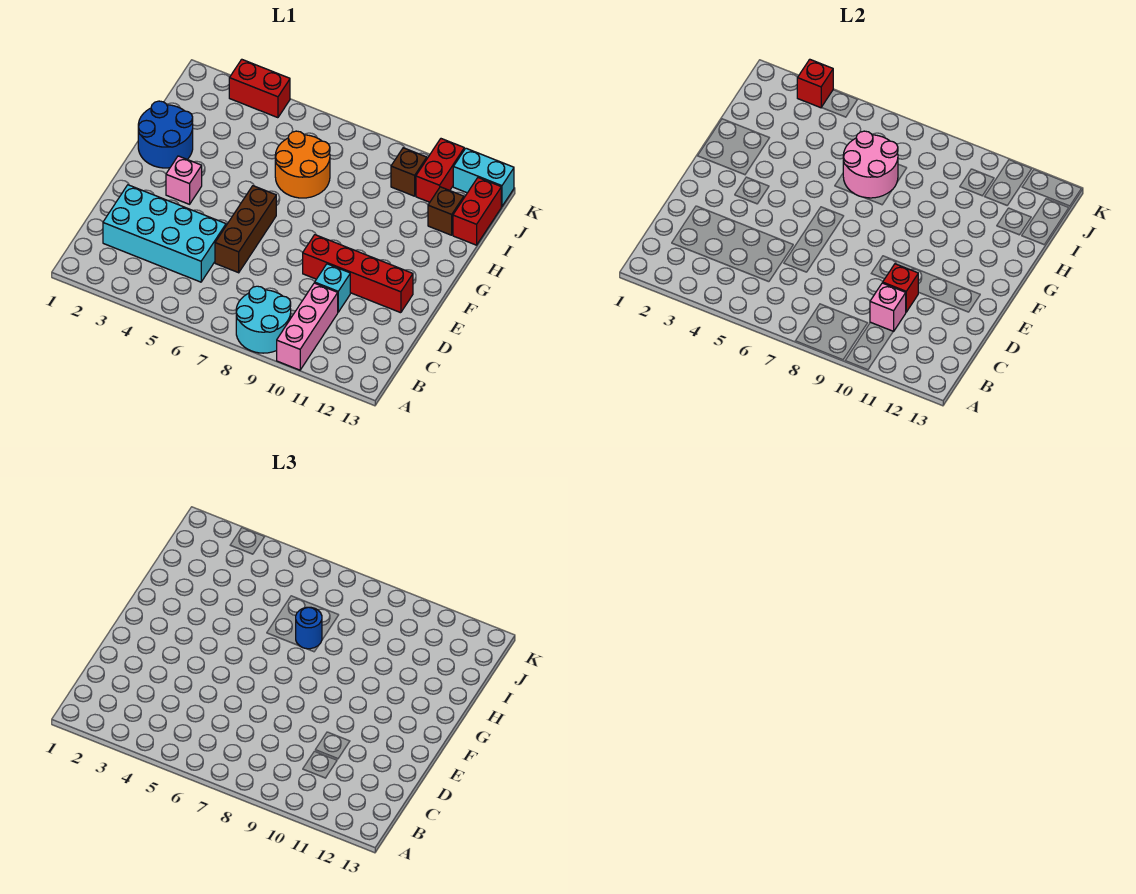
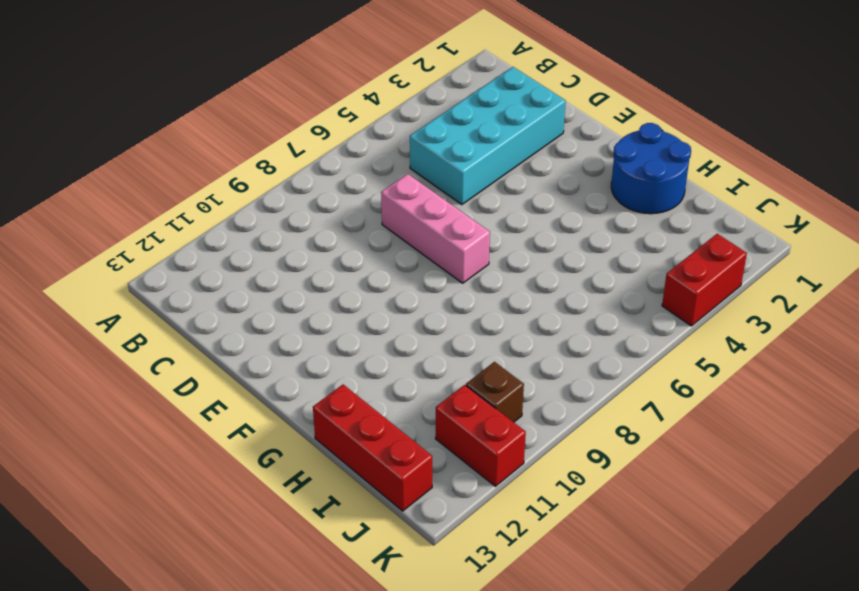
pink brick D7:F7 level 1 -> pink brick A10:C10 level 1
red brick H13:J13 level 1 -> red brick I13:J13 level 1
none -> cyan round brick A8:B9 level 1
none -> brown brick D6:F6 level 1
none -> cyan brick D10 level 1

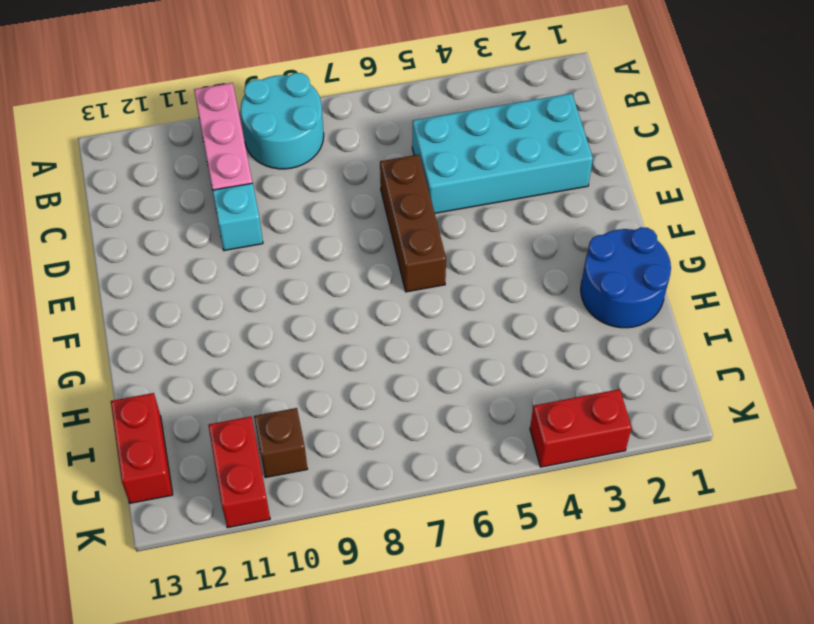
none -> red brick E9:E12 level 1
none -> pink brick F3 level 1
none -> orange round brick H6:I7 level 1

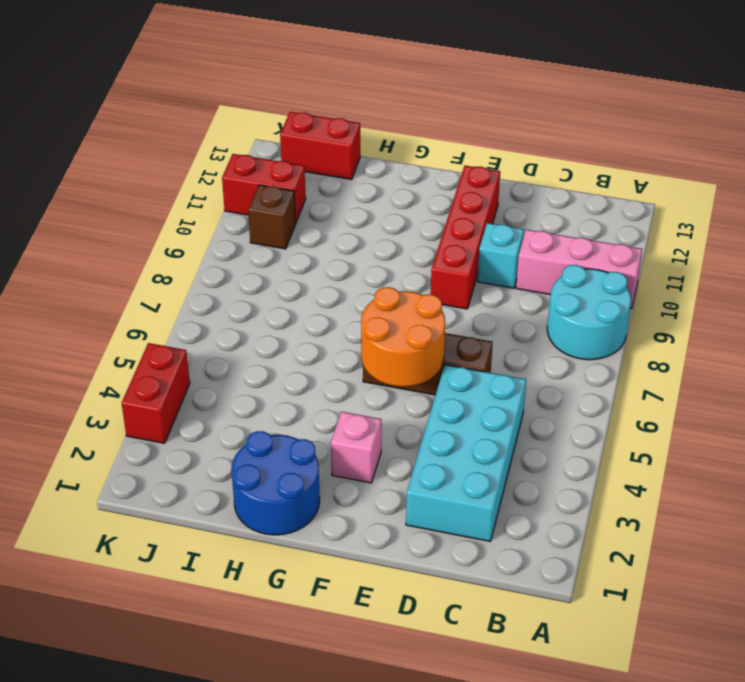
orange round brick E5:F6 level 2 -> orange round brick H6:I7 level 1
none -> brown brick I12 level 1
none -> cyan brick K12:K13 level 1
none -> pink brick C10 level 2

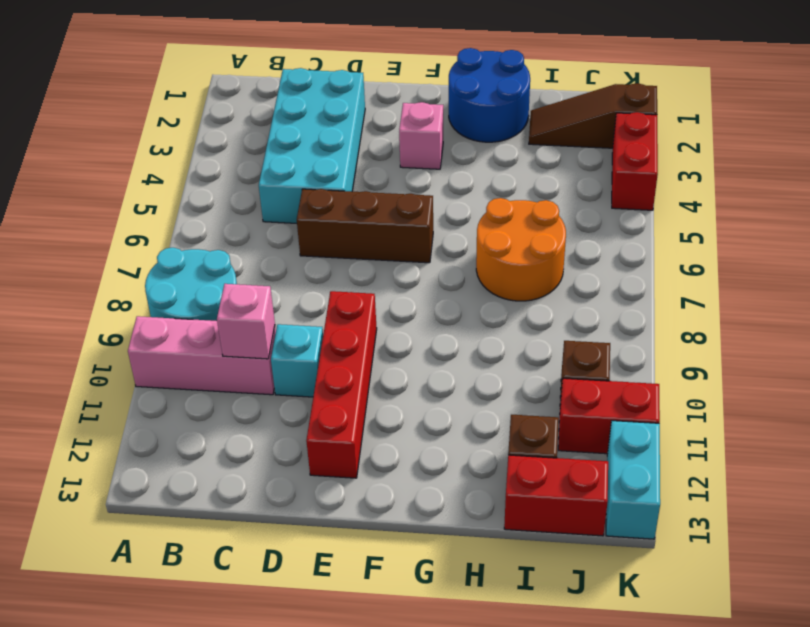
brown slope I2:K2 level 1 top K -> none
none -> red brick D10 level 2
none -> pink round brick H6:I7 level 2
none -> red brick K3 level 2

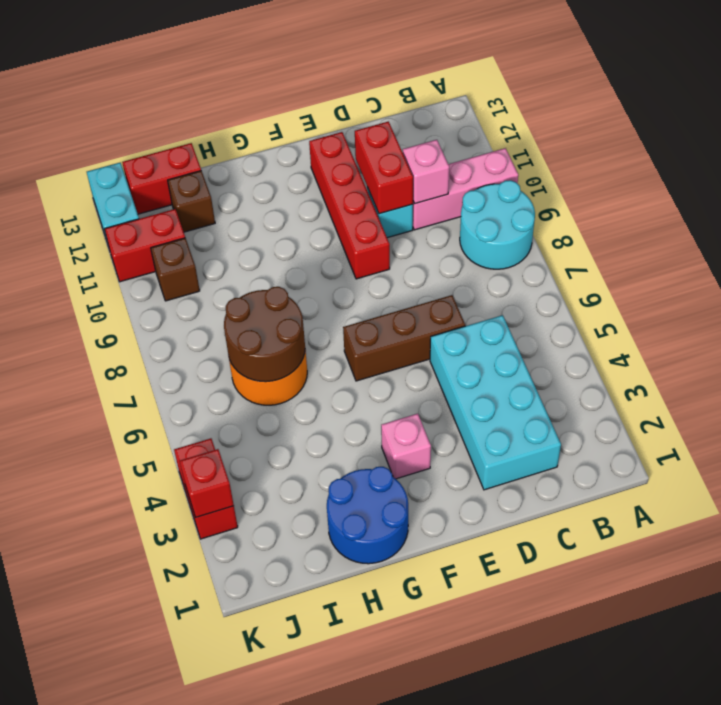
red brick D10:D11 level 2 -> red brick D10 level 2
brown round brick H6:I7 level 2 -> pink round brick H6:I7 level 2
none -> blue round brick H7 level 3

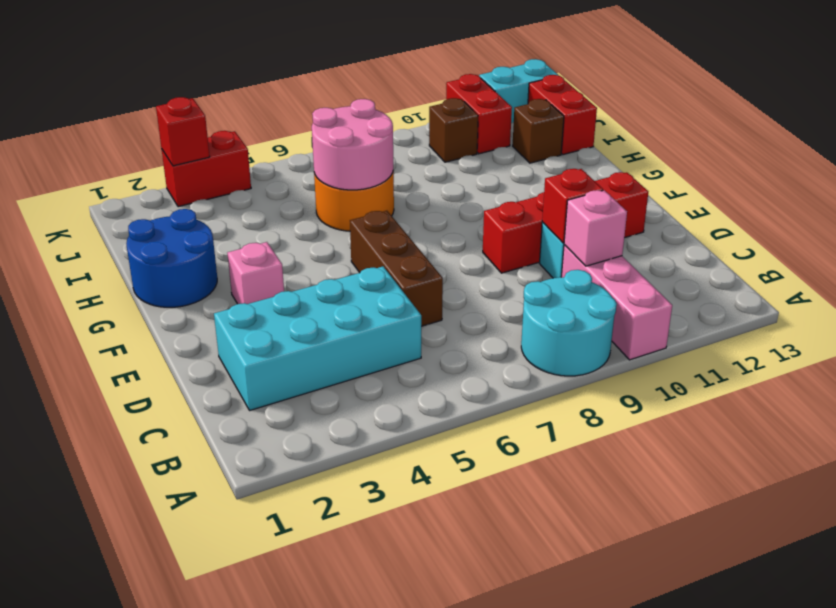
none -> blue round brick H7 level 3

